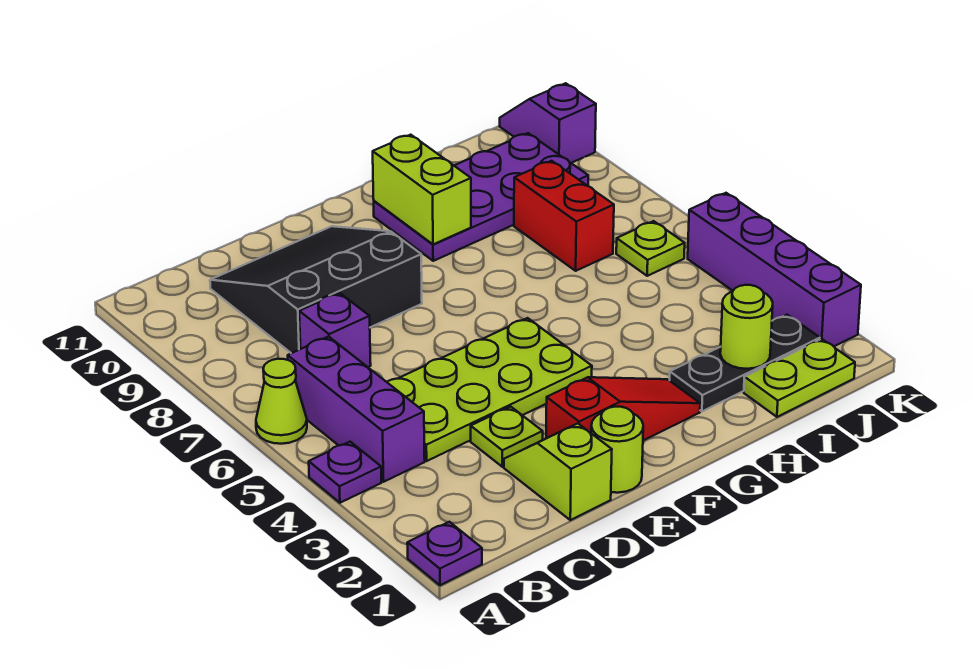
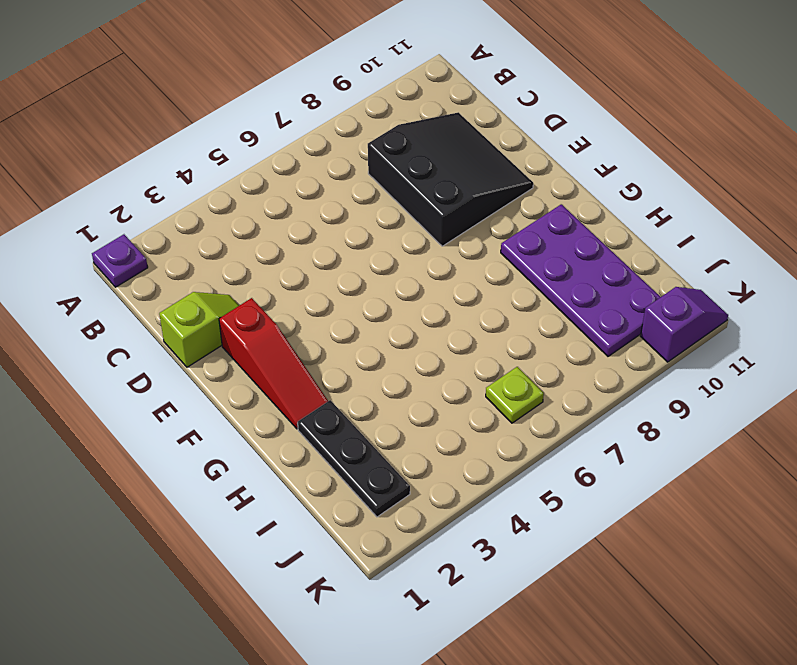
none -> purple plate A4 level 1
none -> lime cone A6 level 1
none -> purple brick B4:B6 level 1

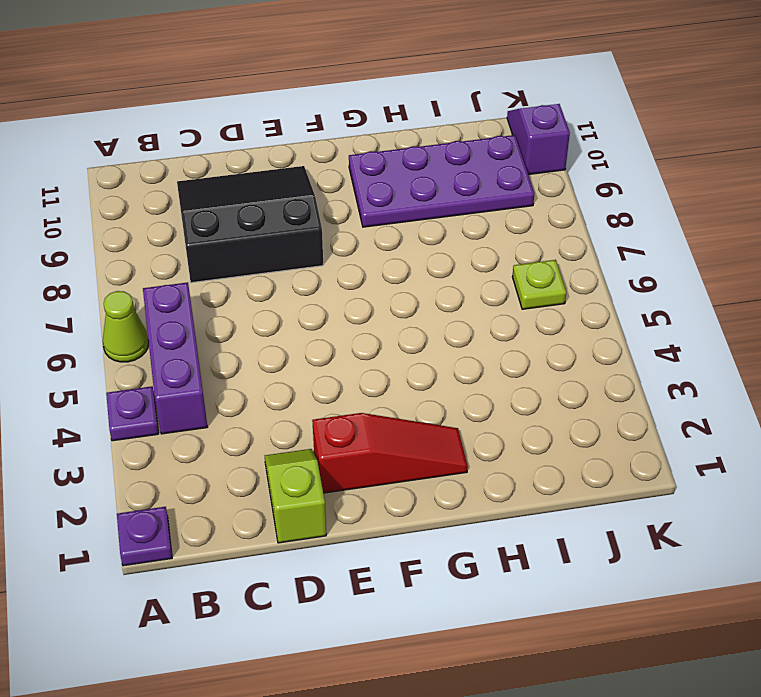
none -> lime plate C4:F5 level 1
none -> purple brick C7 level 1
none -> lime plate D3 level 1

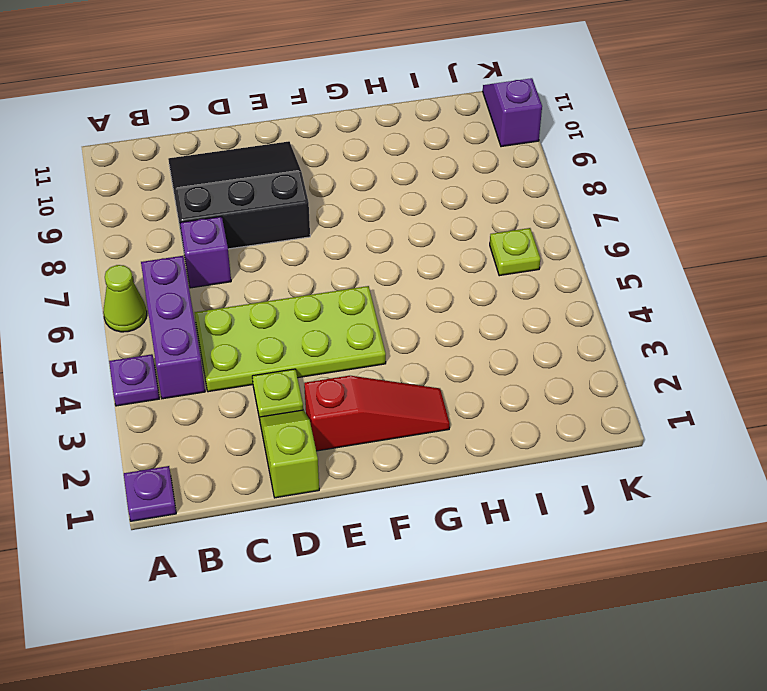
none -> lime round brick E1 level 1
none -> purple plate G9:J10 level 1
none -> black plate H2:J2 level 1

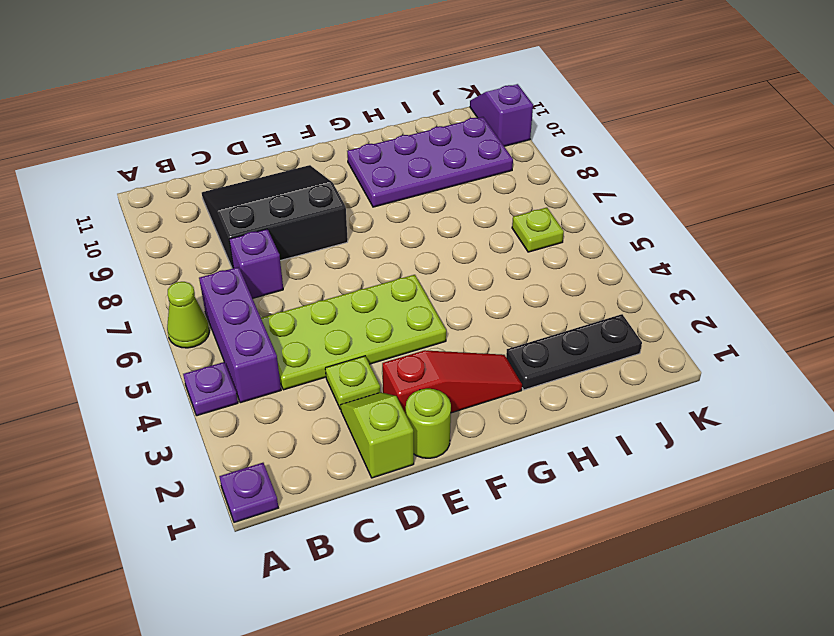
none -> lime plate I1:J1 level 1
none -> red brick I7:I8 level 1
none -> purple brick K2:K5 level 1

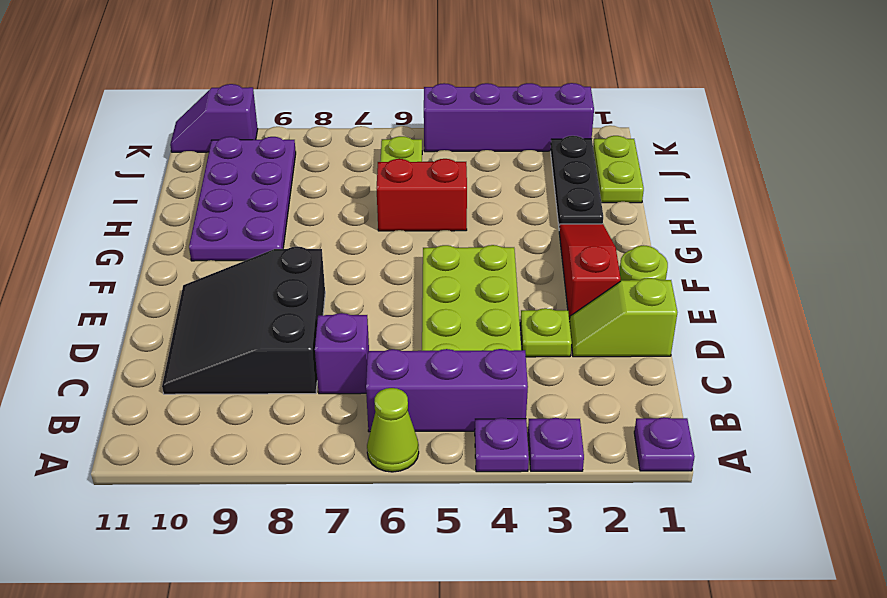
purple plate A3 level 1 -> none
red brick H5:H6 level 1 -> red brick I7:I8 level 1
none -> lime brick G9:G10 level 2
none -> lime round brick I2 level 2

